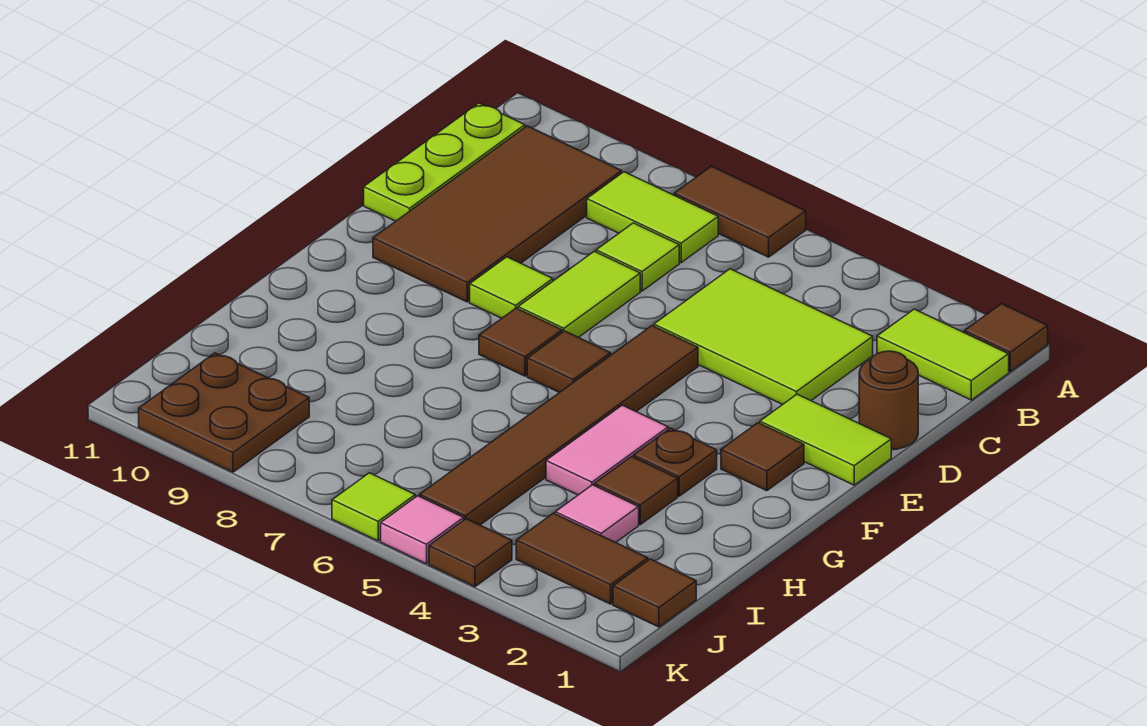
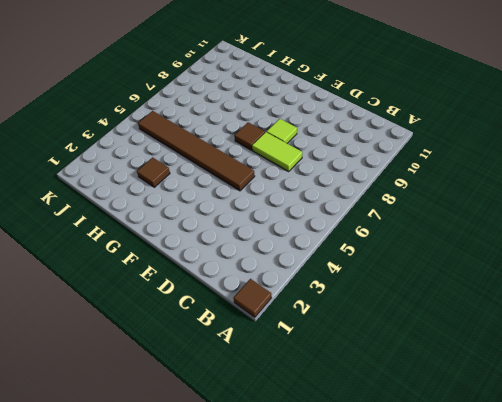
none -> brown tile A6:A7 level 1
none -> lime tile B1:B2 level 1
none -> lime tile B7:B8 level 1

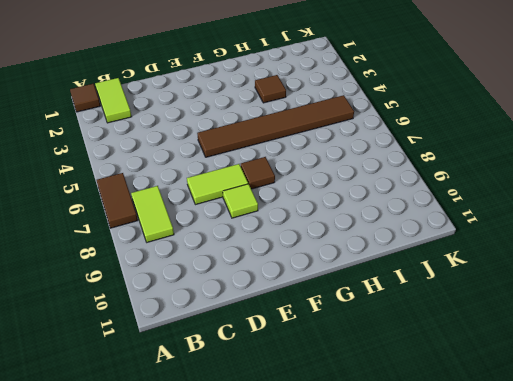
none -> brown tile B9:E10 level 1
none -> lime plate B11:D11 level 1
none -> lime tile C3:D5 level 1

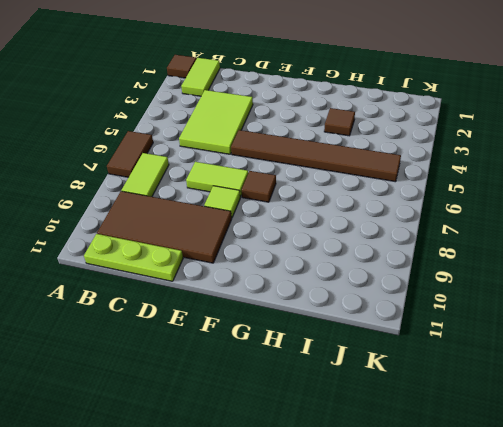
none -> lime tile C7 level 1
none -> brown round brick D1 level 1
none -> lime tile E1:E2 level 1

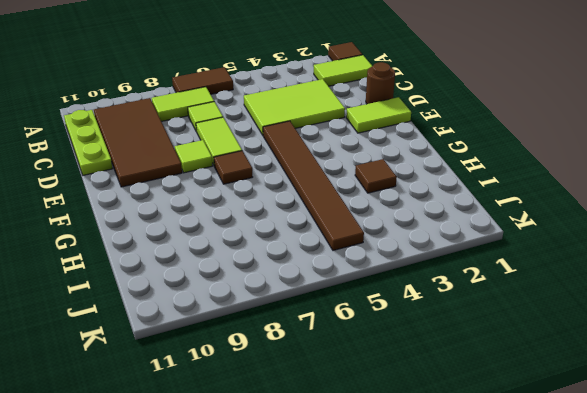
none -> brown tile F2 level 1
none -> brown tile F6 level 1
none -> brown plate G3 level 1

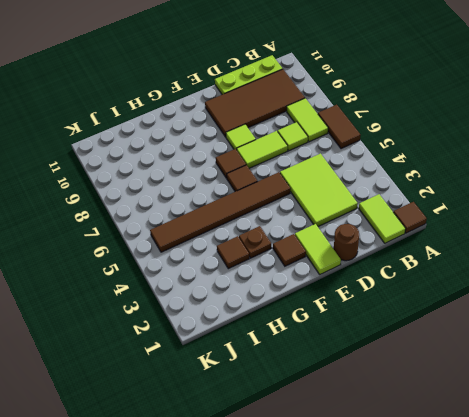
none -> pink tile G4:H4 level 1
none -> pink tile I3 level 1
none -> brown tile J1 level 1

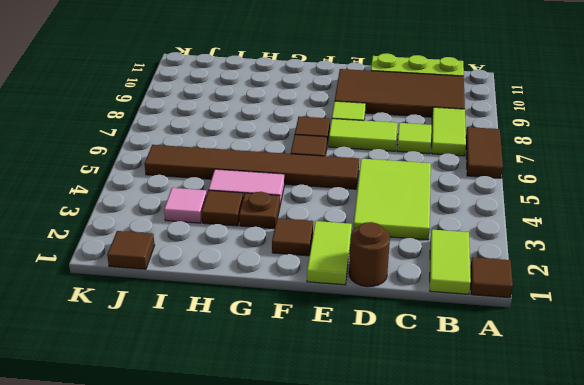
none -> brown tile J2:J3 level 1
none -> brown plate J9:K10 level 1
none -> brown tile K4 level 1

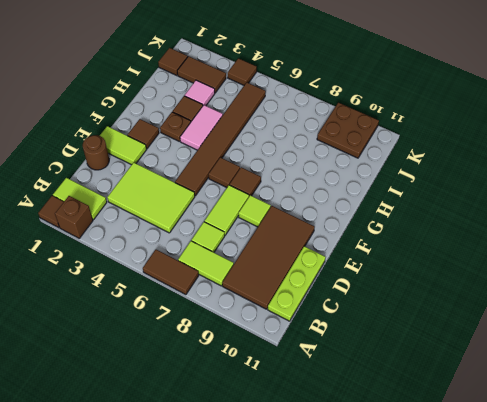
brown brick A2 level 1 -> none
none -> pink tile K5 level 1
none -> lime tile K6 level 1

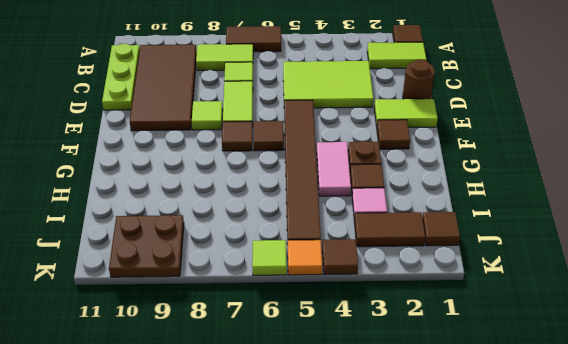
orange tile K5 level 1 -> pink tile K5 level 1

